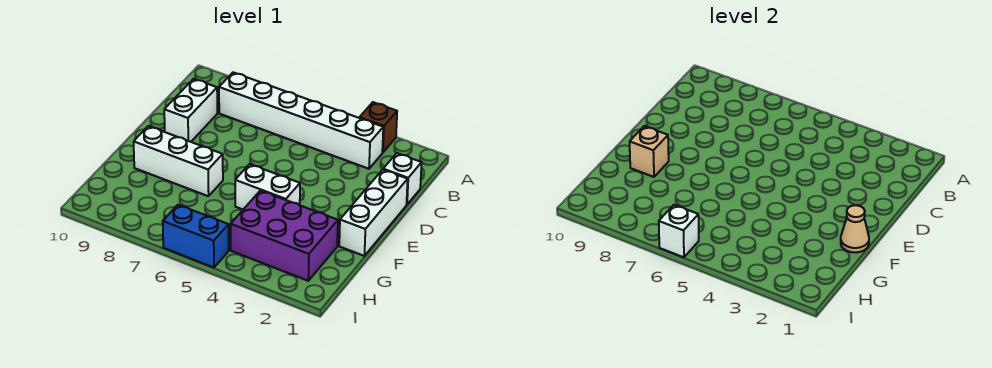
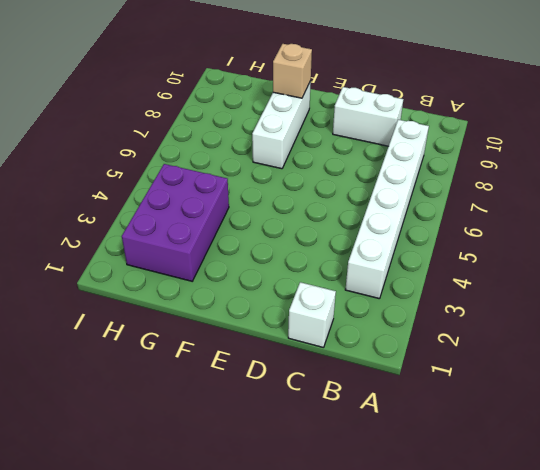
none -> brown brick A3 level 1
none -> white brick D1:F1 level 1
none -> white brick F4:F5 level 1

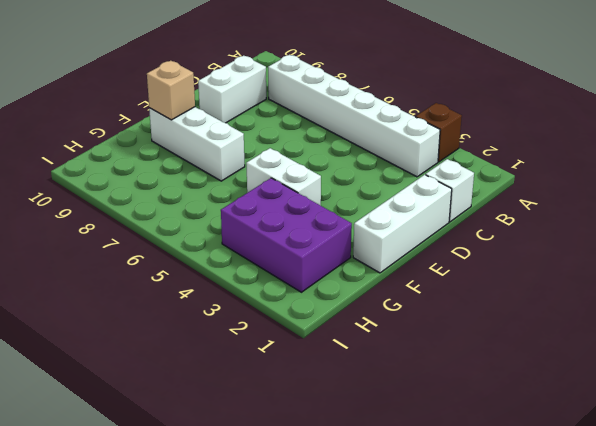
none -> blue brick I5:I6 level 1
none -> tan cone F1 level 2
none -> white brick I6 level 2

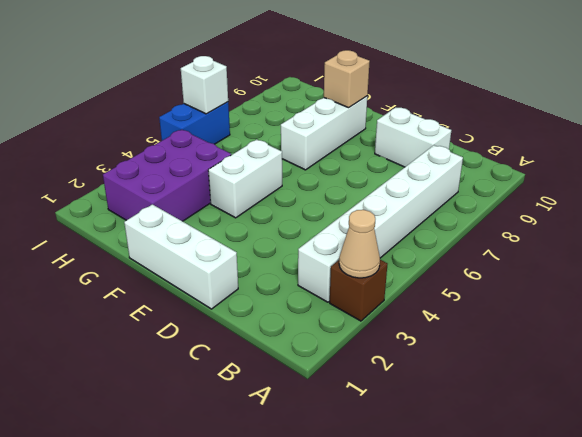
tan cone A3 level 2 -> tan cone F1 level 2
none -> white brick C1 level 1

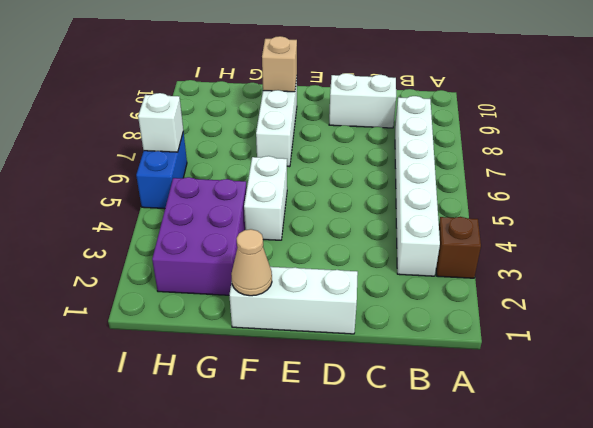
none -> white brick C1 level 1

